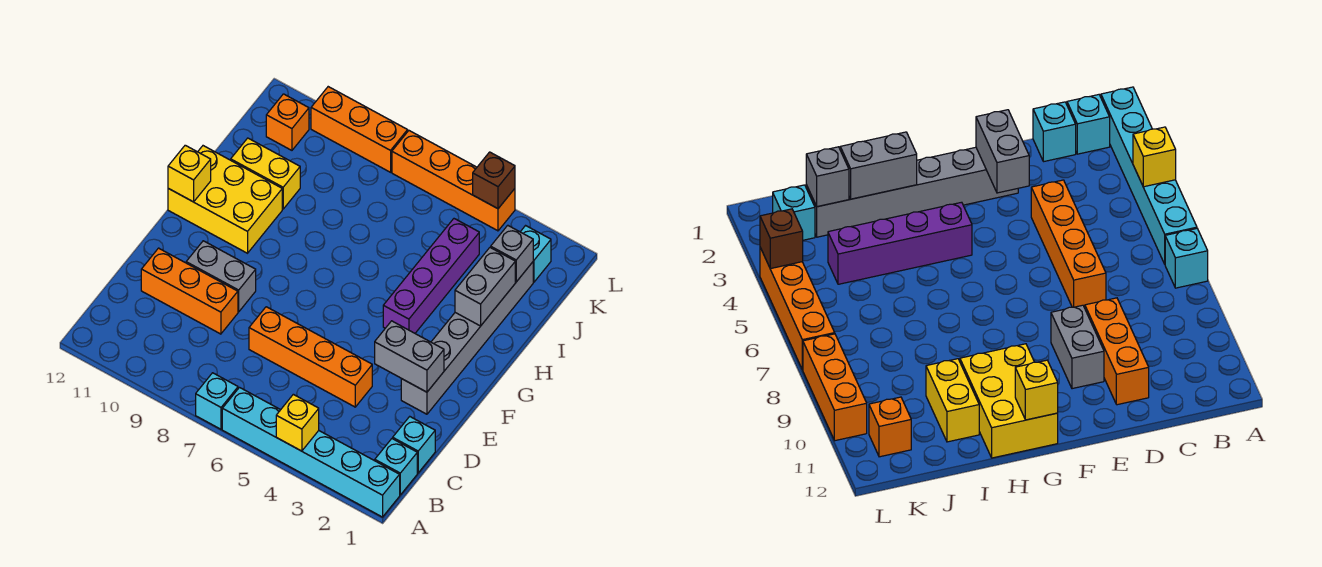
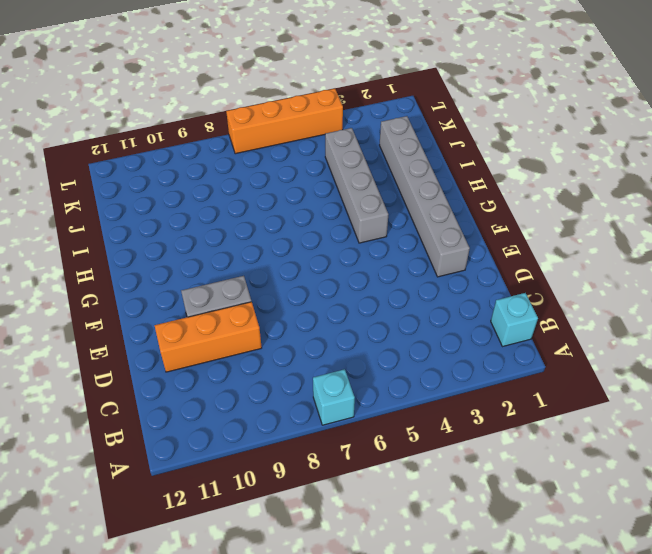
grey brick G4:J4 level 1 -> purple brick G4:J4 level 1
none -> cyan brick A1:A6 level 1
none -> cyan brick C1 level 1
none -> orange brick D4:D7 level 1

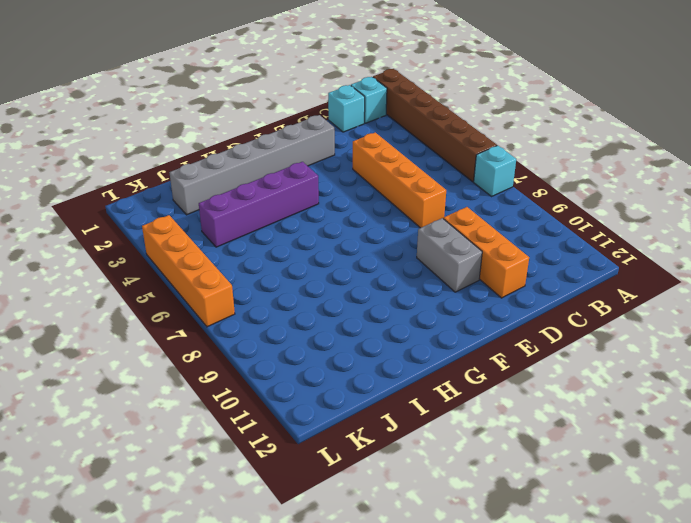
brown brick A1:A6 level 1 -> cyan brick A1:A6 level 1
none -> yellow brick G10:H12 level 1
none -> yellow brick I10:I11 level 1
none -> cyan brick K2 level 1

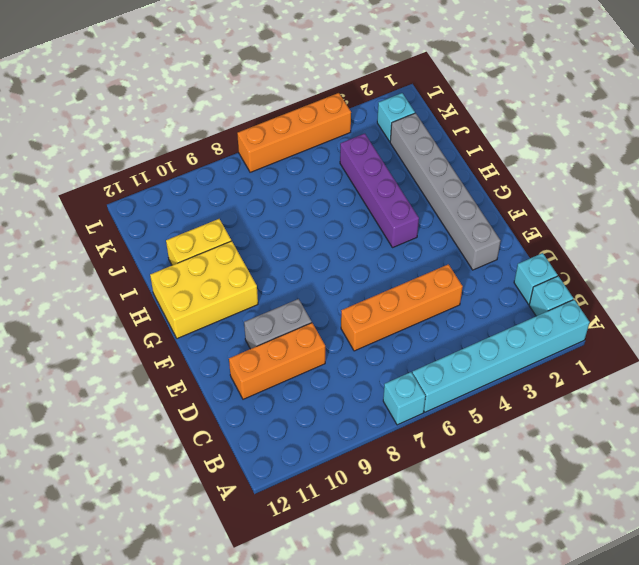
none -> orange brick K11 level 1
none -> orange brick L8:L10 level 1
none -> yellow brick A4 level 2

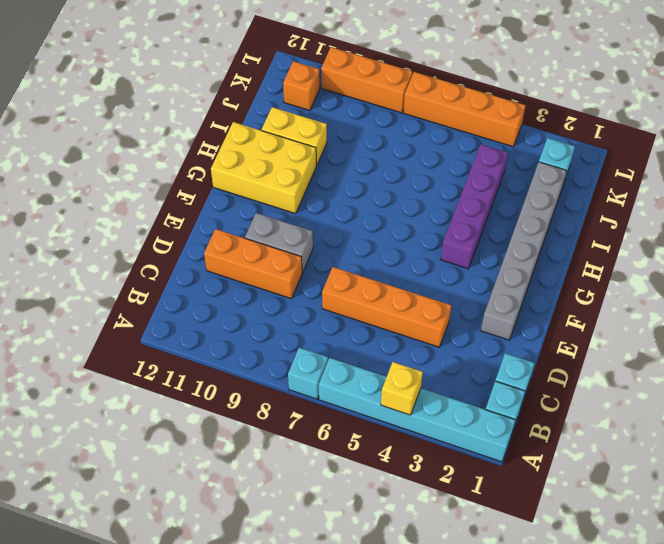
none -> grey brick E2:E3 level 2
none -> yellow brick G12 level 2
none -> grey brick H2:I2 level 2

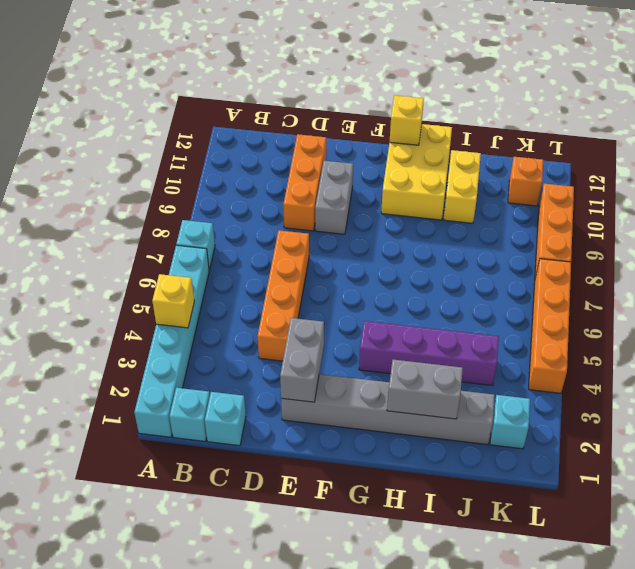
none -> grey brick J2 level 2
none -> brown brick L4 level 2

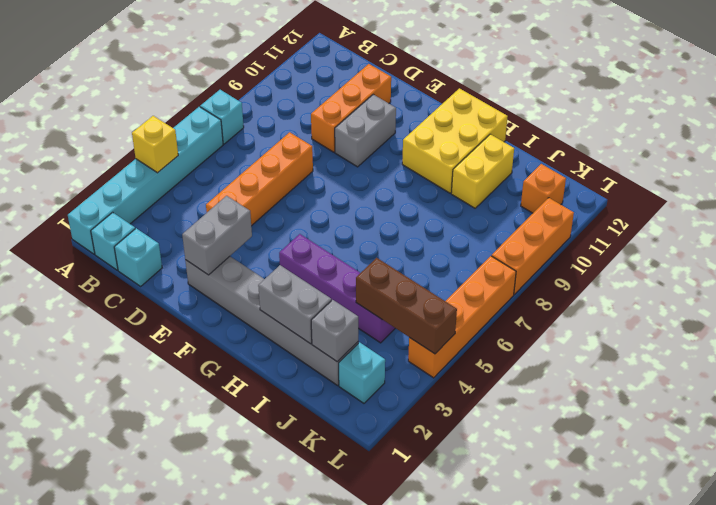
brown brick J4:L4 level 2 -> brown brick L4 level 2
none -> yellow brick G12 level 2

